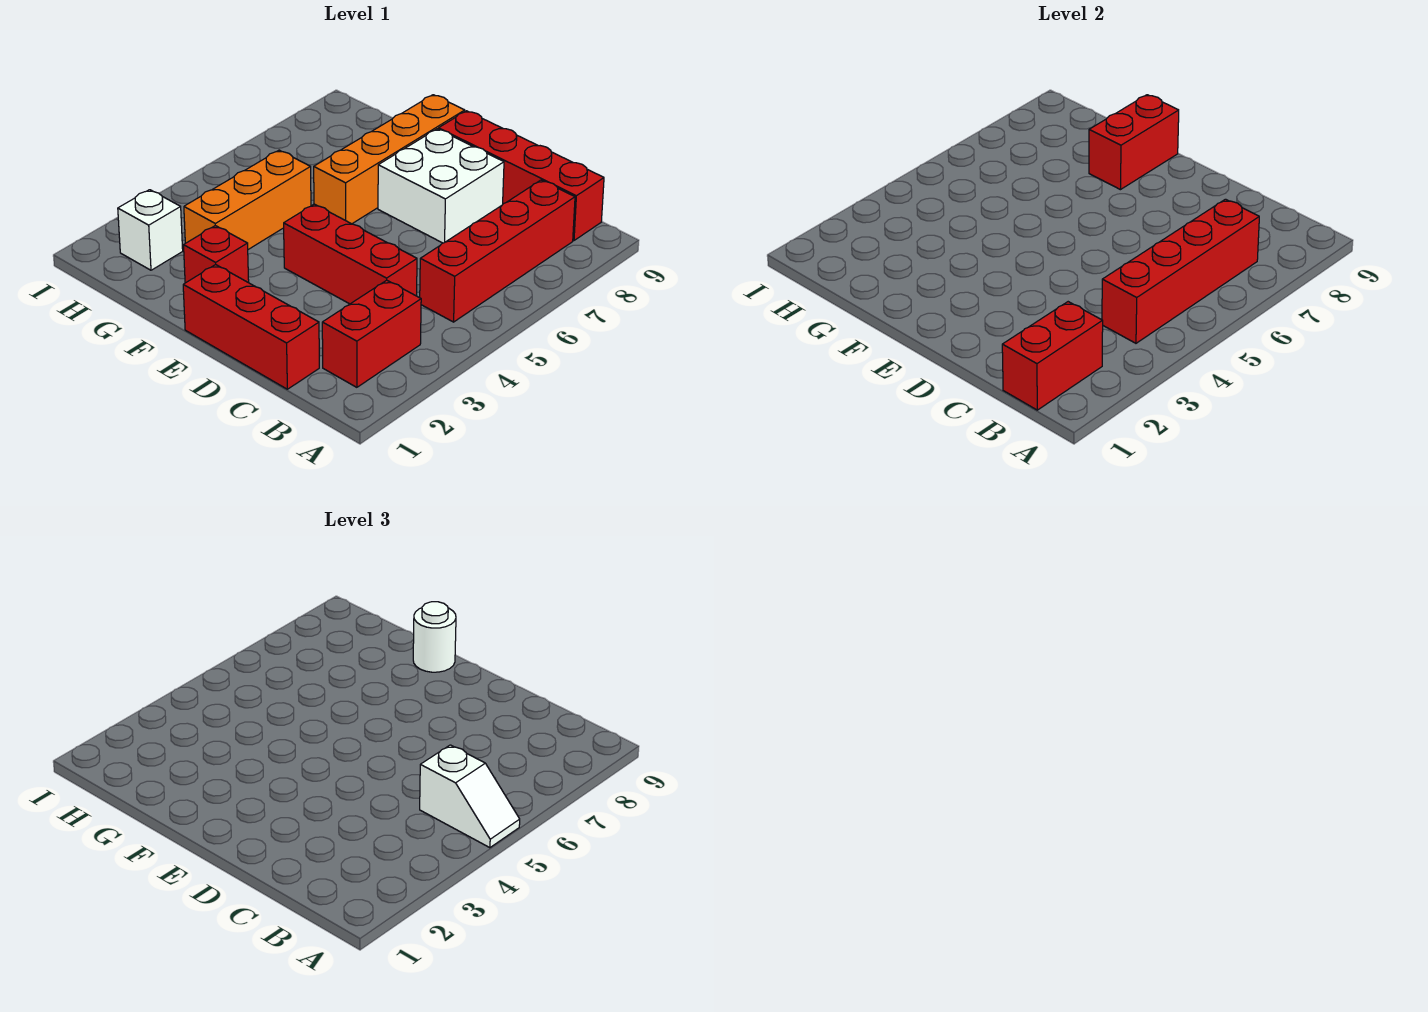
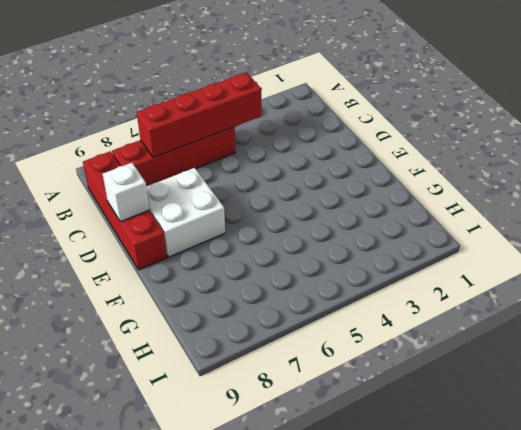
white brick D9 level 2 -> white brick H2 level 1
none -> red brick B2:B3 level 1
none -> red brick C1:E1 level 1
none -> red brick C4:E4 level 1

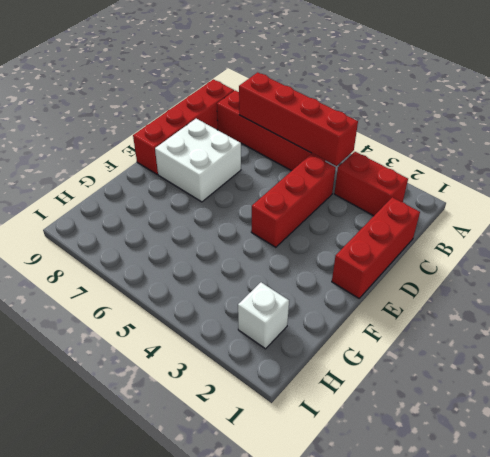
none -> red brick F2 level 1
none -> orange brick F6:F9 level 1
none -> orange brick G3:G5 level 1

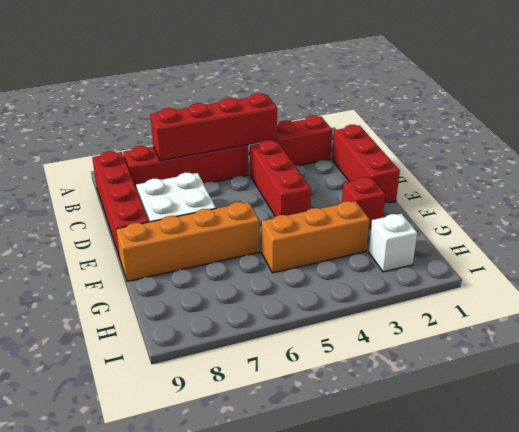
none -> red brick B1:B2 level 2
none -> red brick F8:F9 level 2
none -> white slope A5:B5 level 3 top B

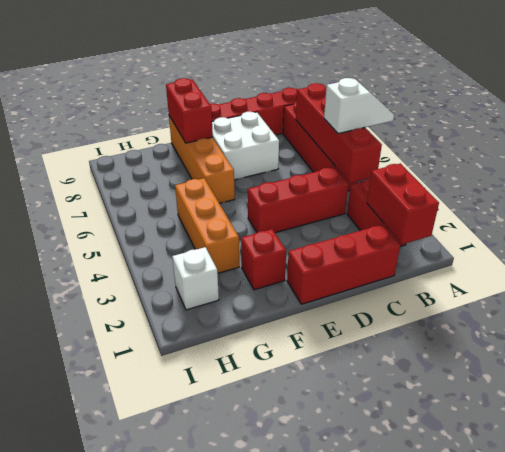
none -> white round brick F9 level 3

